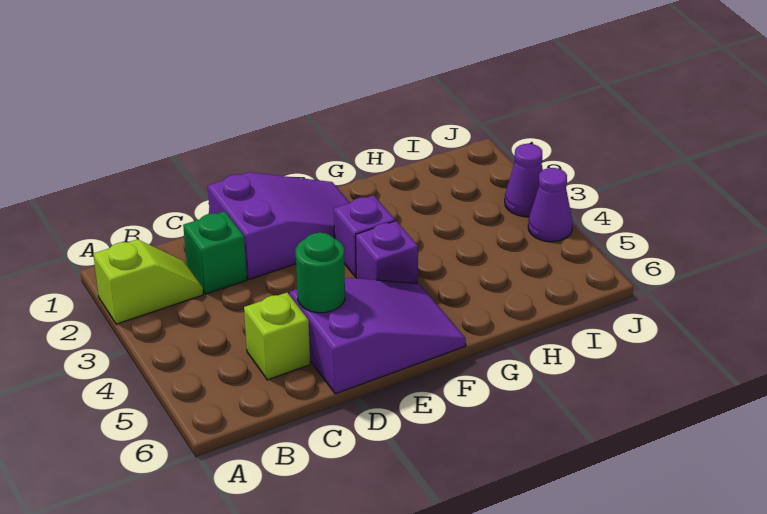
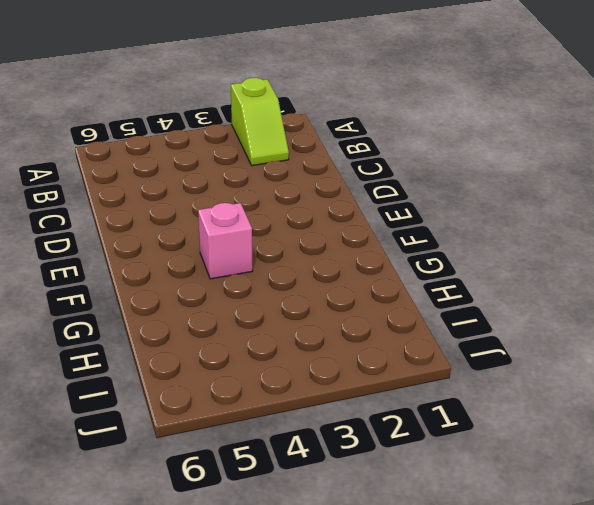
pink brick F4 level 1 -> purple brick F4 level 1
none -> green brick C2 level 1
none -> lime brick C5 level 1

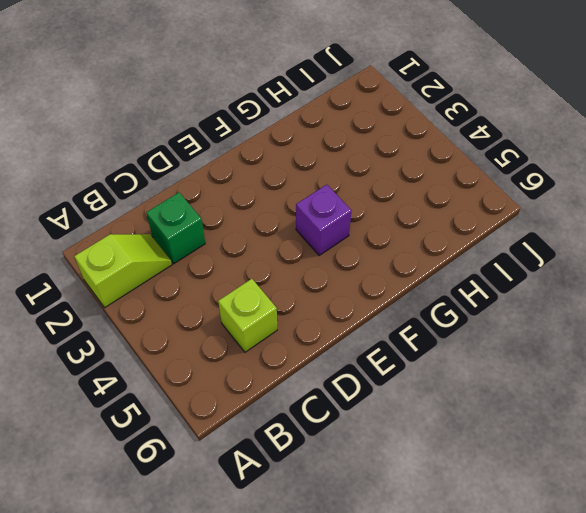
none -> purple slope D1:F2 level 1 top D
none -> purple slope D5:F6 level 1 top D

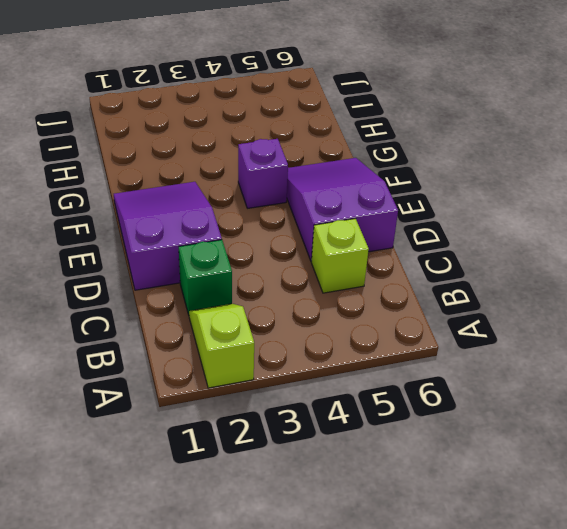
none -> purple brick F3 level 1
none -> purple cone J3 level 1

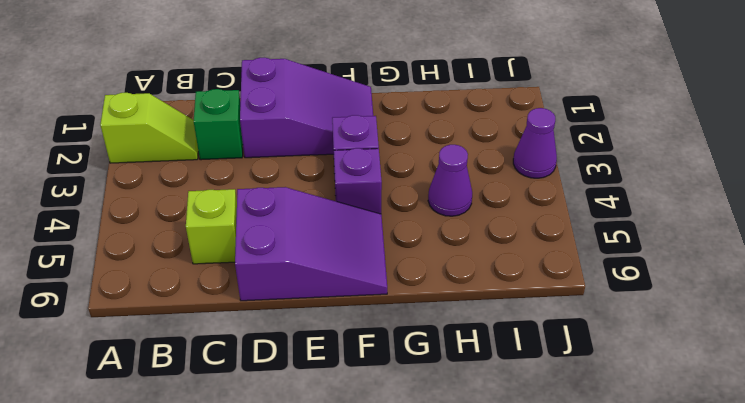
purple cone H4 level 1 -> purple cone J4 level 1
none -> green round brick D5 level 2

